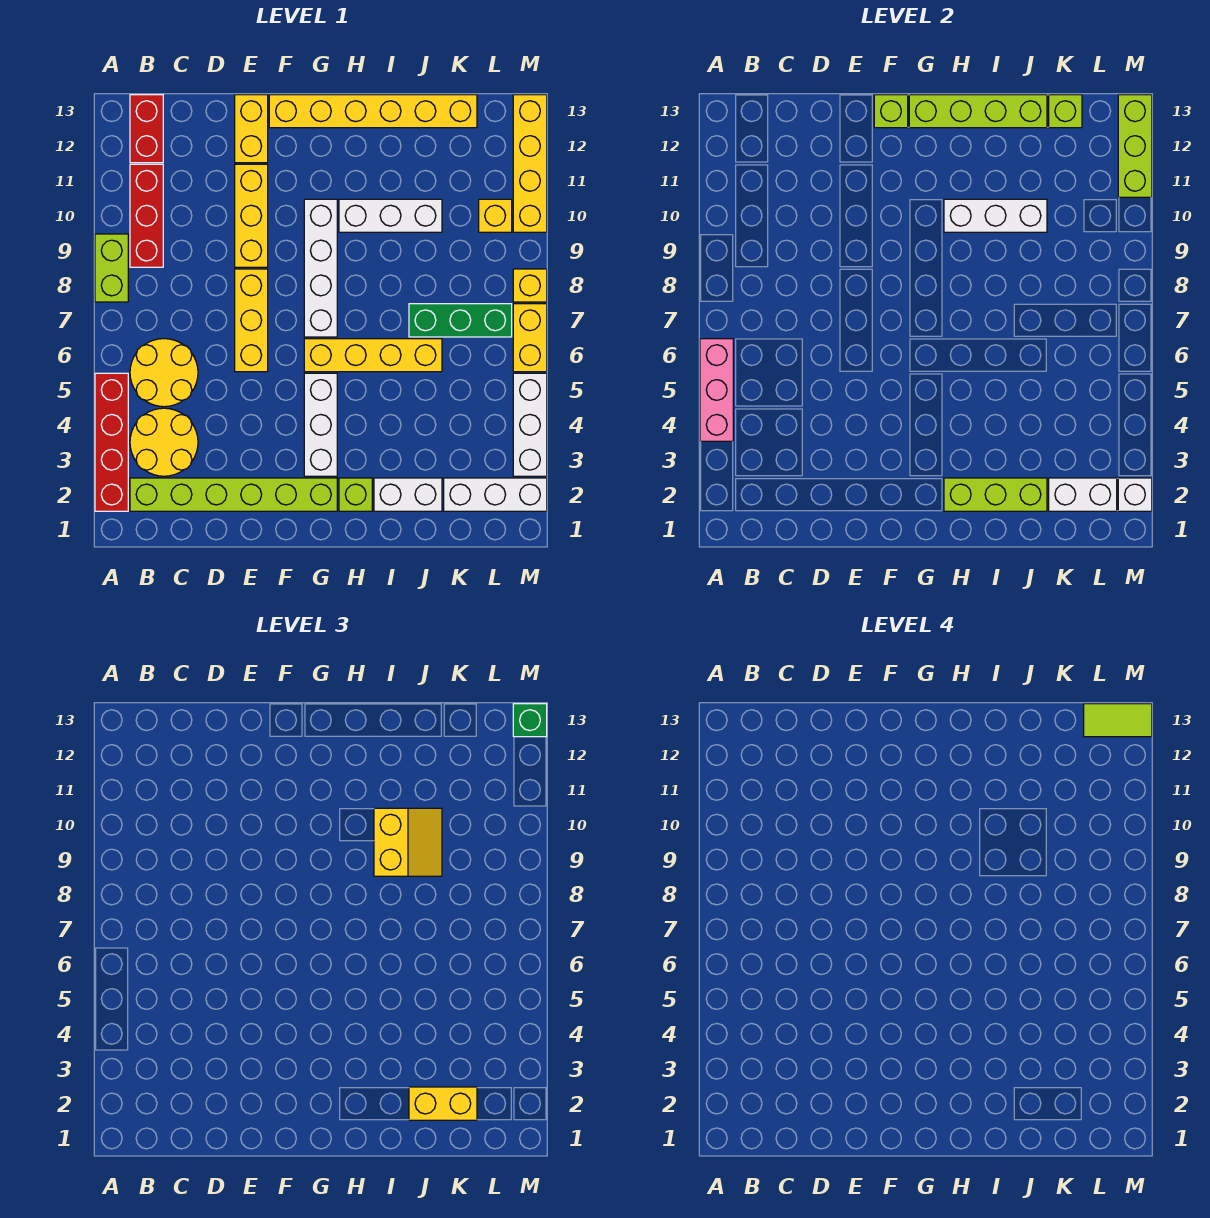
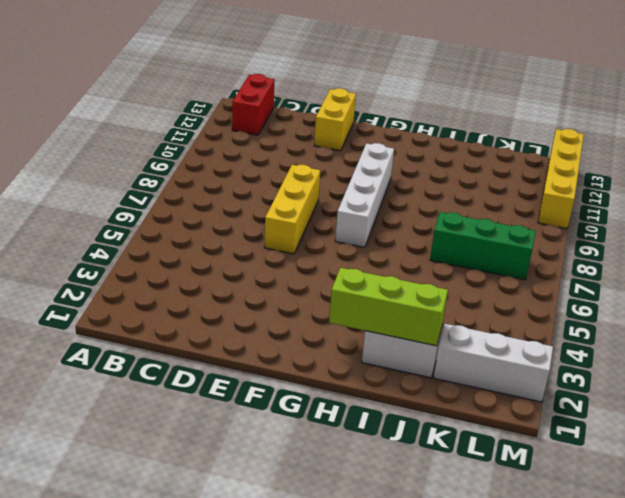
none -> red brick A2:A5 level 1
none -> lime brick A8:A9 level 1
none -> lime brick B2:G2 level 1
none -> yellow round brick B3:C4 level 1

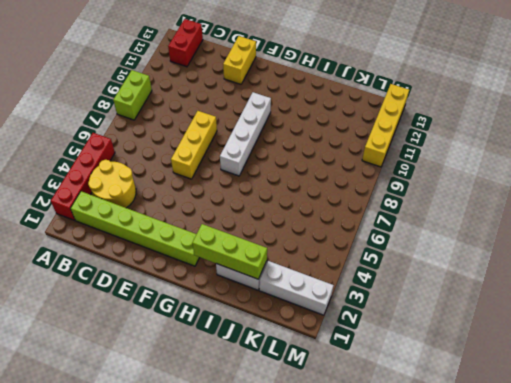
none -> yellow round brick B5:C6 level 1
none -> red brick B9:B11 level 1
none -> yellow brick E9:E11 level 1
none -> yellow brick F13:K13 level 1

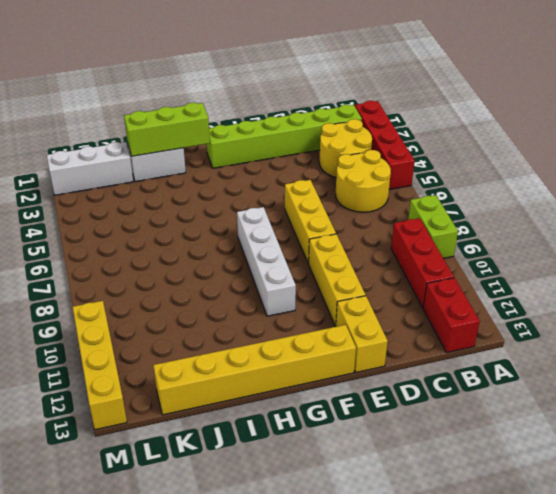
none -> white brick G3:G5 level 1
none -> yellow brick G6:J6 level 1
none -> lime brick H2 level 1
none -> white brick H10:J10 level 1

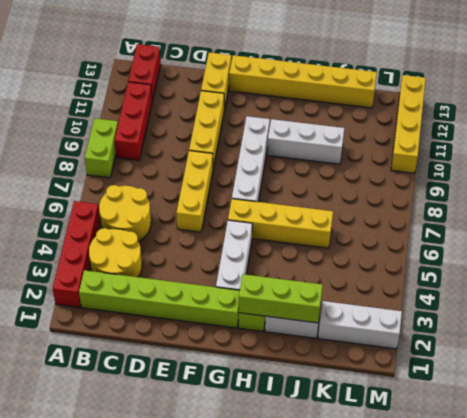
none -> green brick J7:L7 level 1
none -> yellow brick L10 level 1
none -> white brick M3:M5 level 1
none -> yellow brick M6:M7 level 1

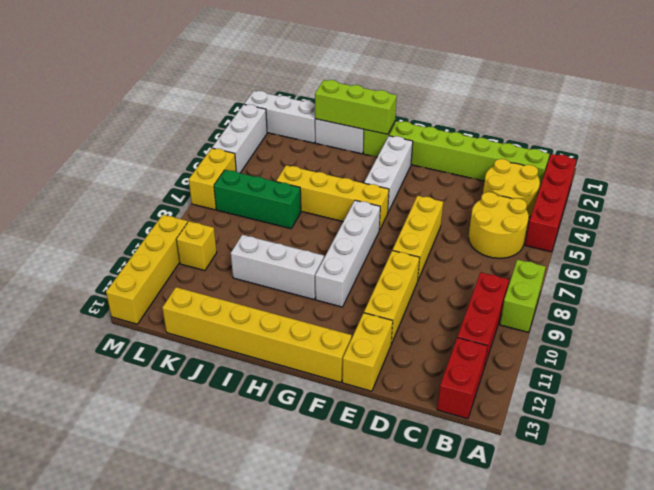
none -> yellow brick M8 level 1
none -> pink brick A4:A6 level 2
none -> lime brick F13 level 2
none -> lime brick G13:J13 level 2

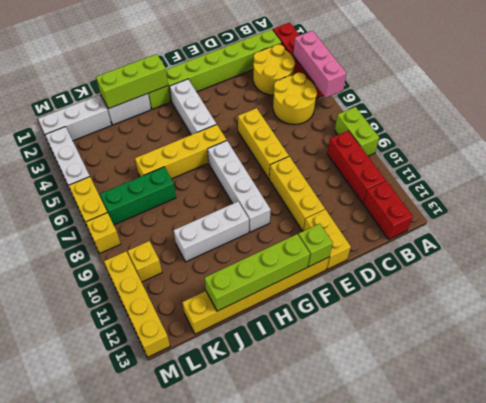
none -> white brick H10:J10 level 2
none -> white brick K2:L2 level 2
none -> lime brick K13 level 2
none -> white brick M2 level 2

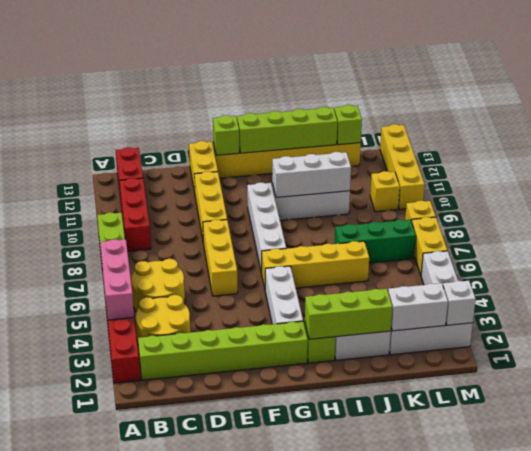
none -> lime brick M11:M13 level 2
none -> yellow slope I9:J10 level 3 top I
none -> yellow brick J2:K2 level 3
none -> green brick M13 level 3

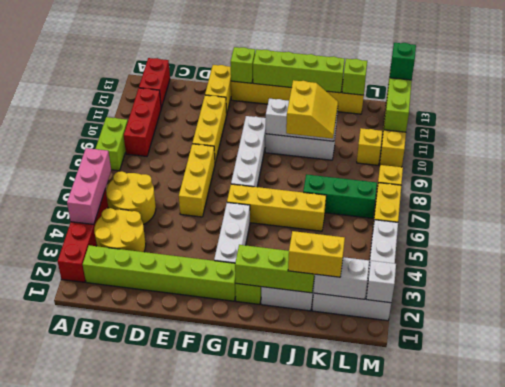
none -> lime tile L13:M13 level 4

